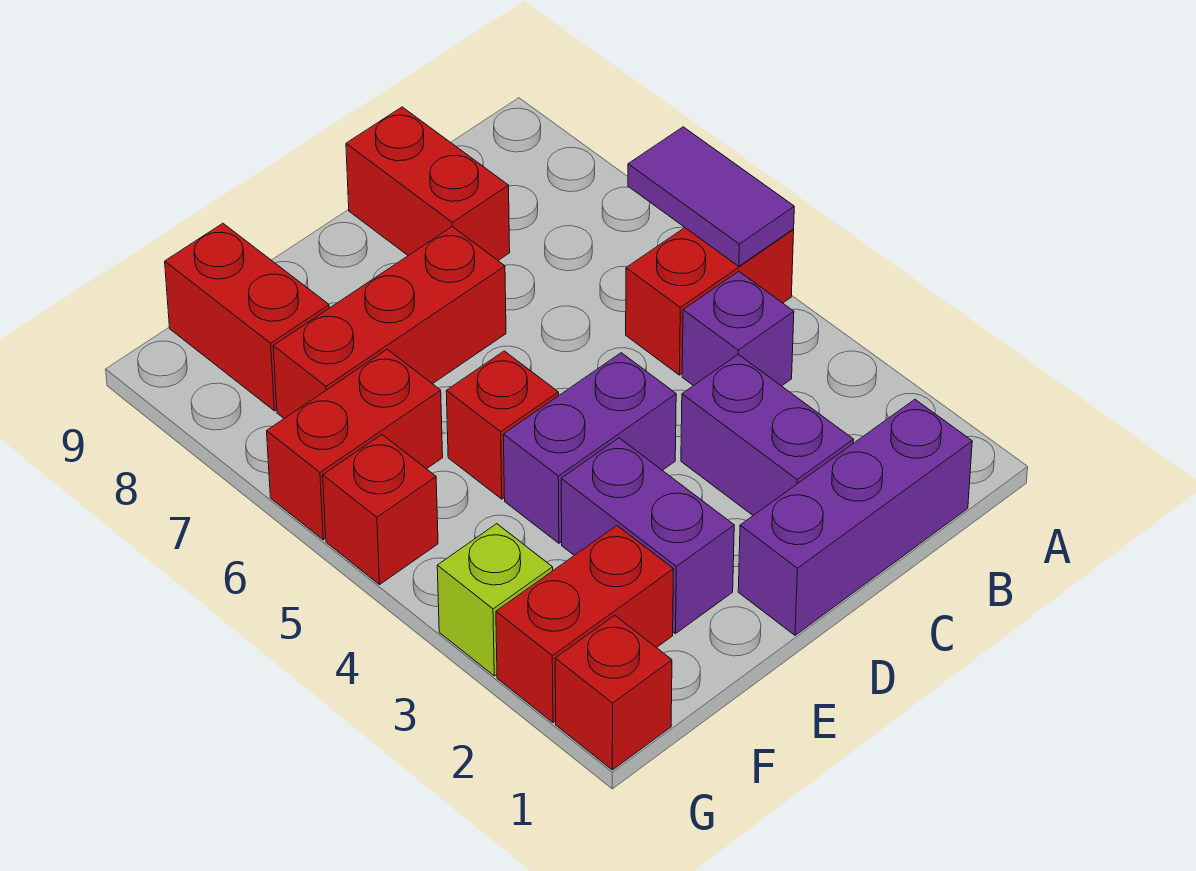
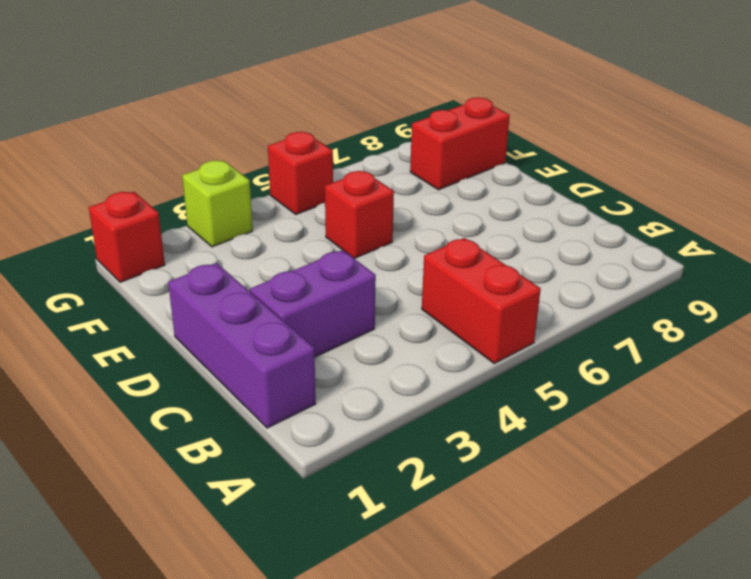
none -> purple brick B4 level 1
none -> red brick C8:C9 level 1
none -> purple brick D4:E4 level 1

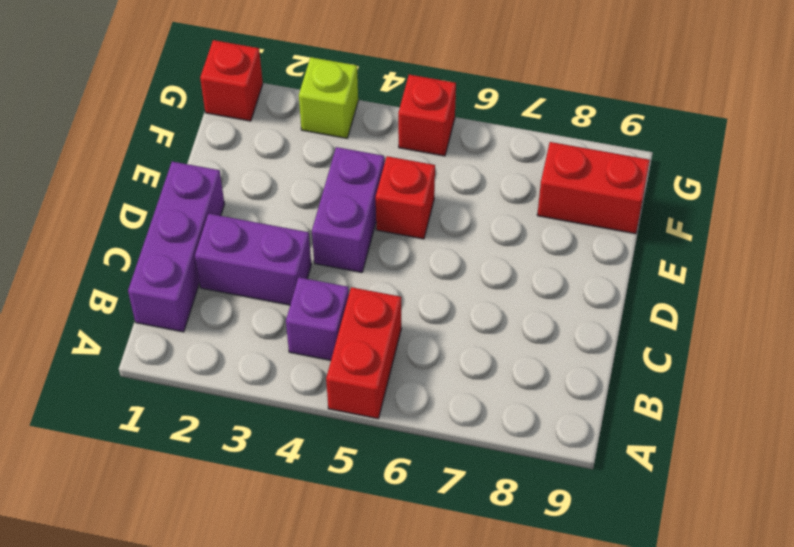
none -> red brick C8:C9 level 1
none -> red brick D7:F7 level 1
none -> purple brick E2:E3 level 1

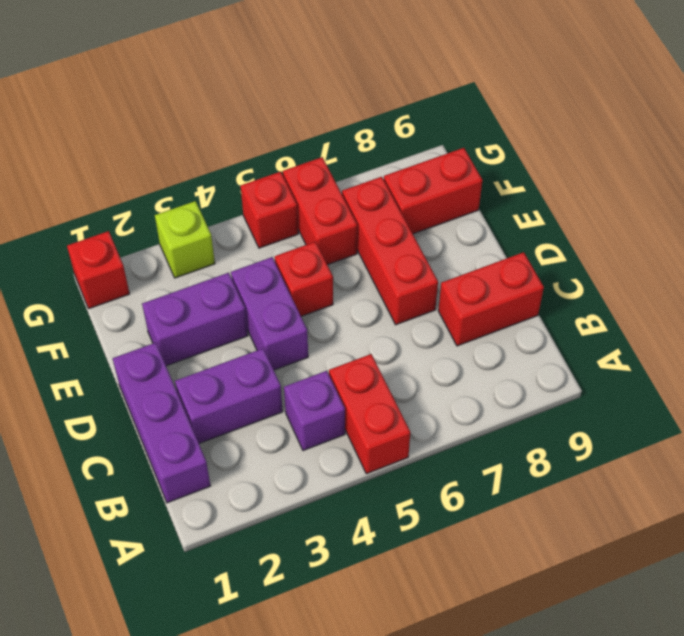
none -> red brick F2:G2 level 1
none -> purple tile A5:A6 level 2

